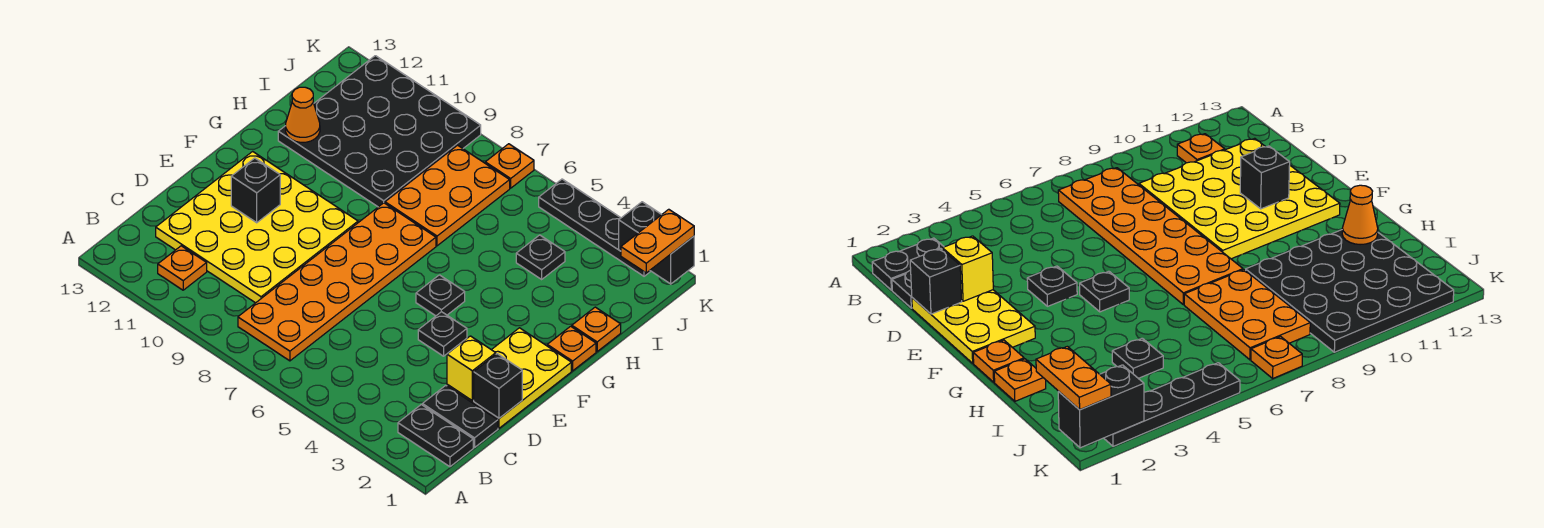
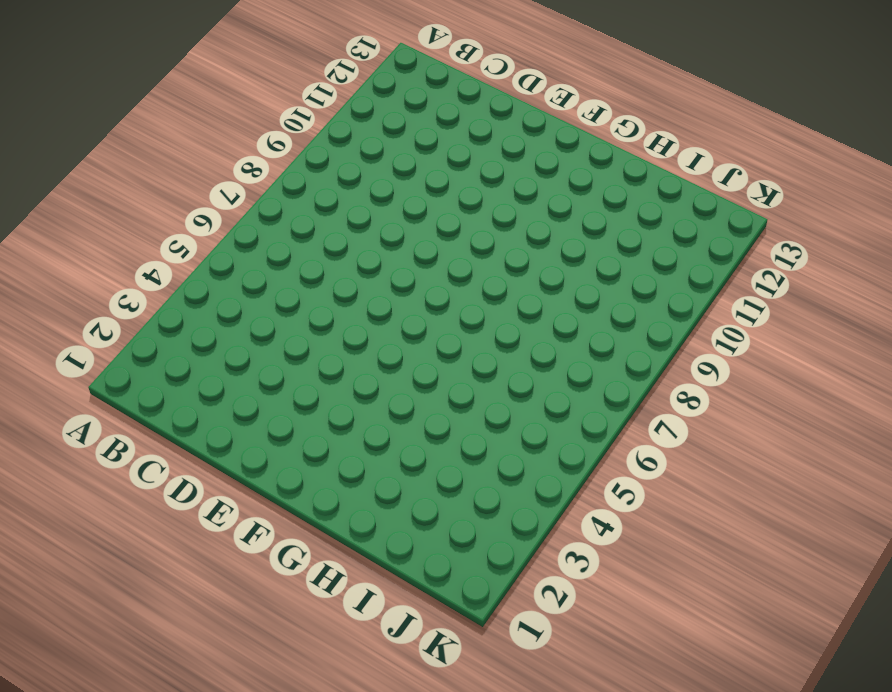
none -> black plate B1:B2 level 1
none -> orange plate B7:G8 level 1
none -> orange plate B11 level 1

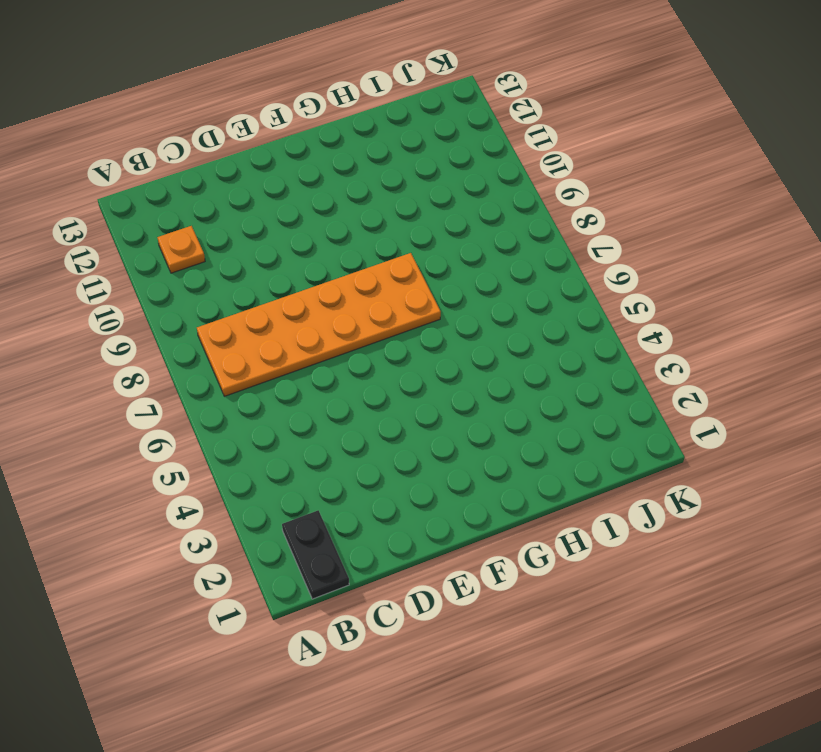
none -> black plate C1:C2 level 1
none -> yellow plate C9:F12 level 1
none -> yellow plate D1:F2 level 1

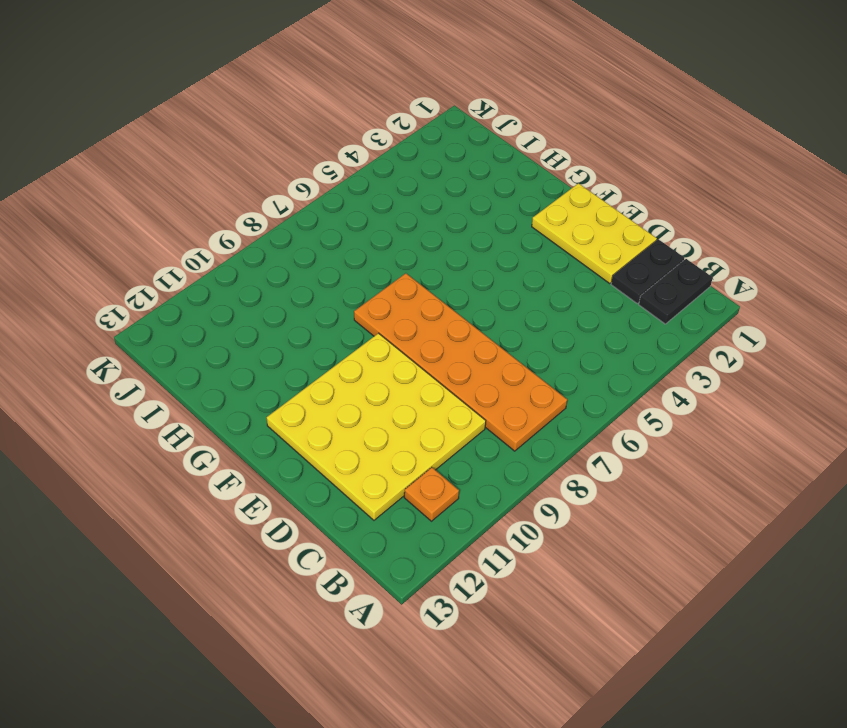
none -> black plate E4 level 1
none -> black plate F5 level 1
none -> orange plate G1 level 1

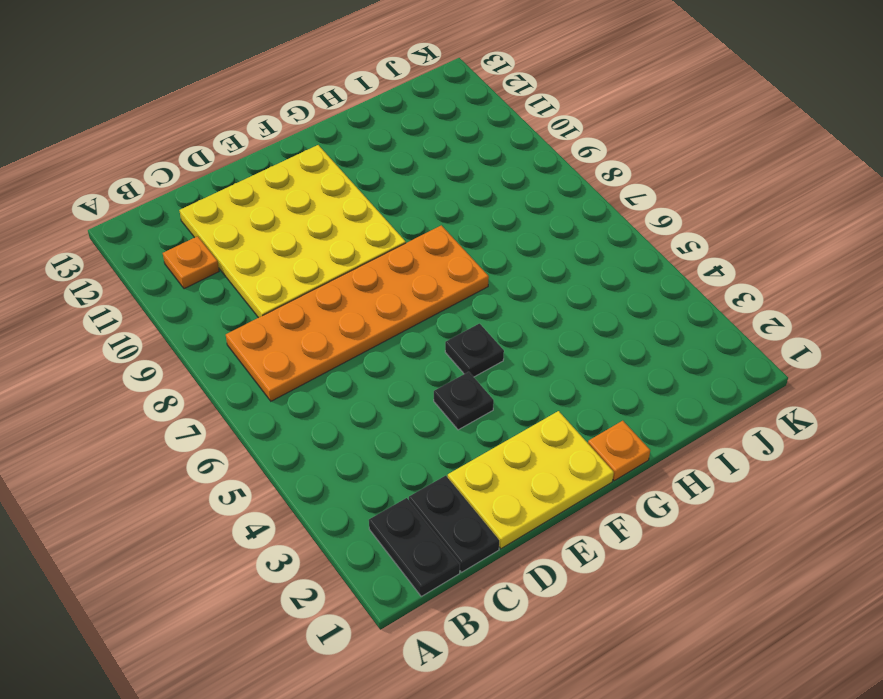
none -> orange plate H1 level 1
none -> orange plate H7:J8 level 1
none -> black plate H9:K12 level 1

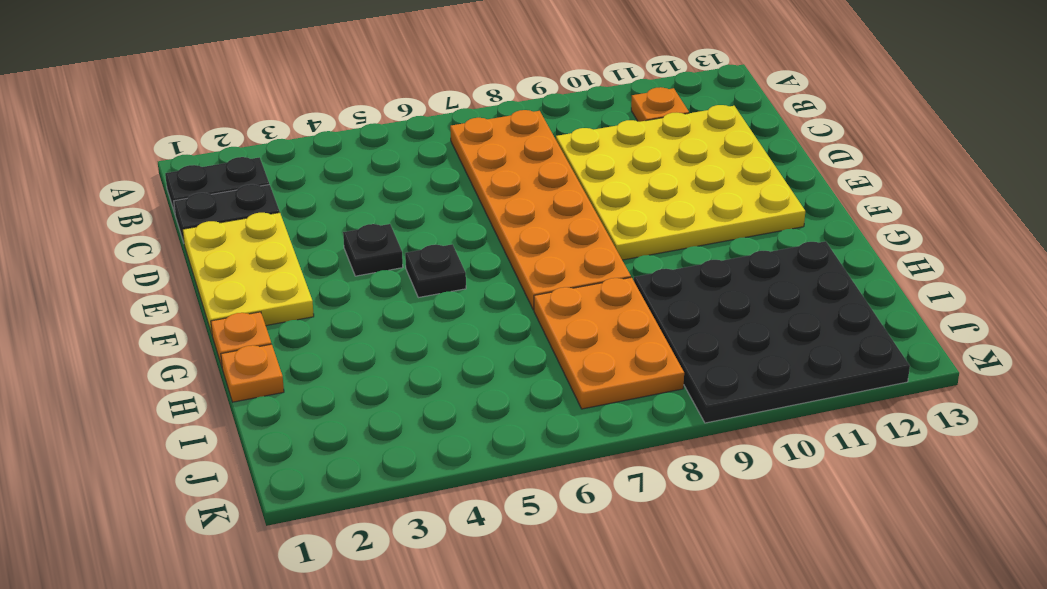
none -> black plate I4 level 1
none -> black plate K2:K5 level 1
none -> orange plate K7 level 1

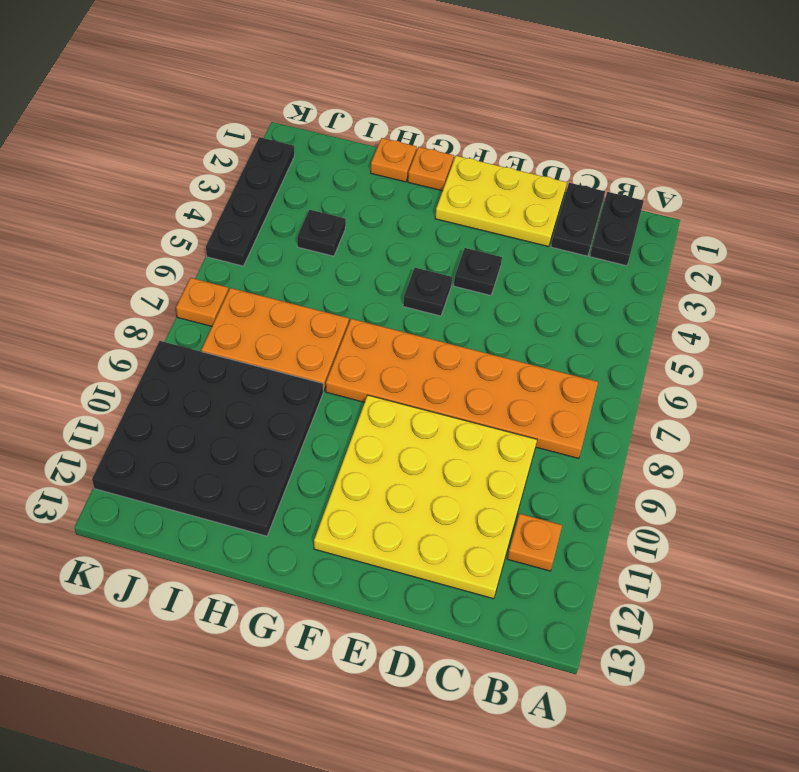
none -> black brick D1 level 2
none -> yellow brick D2 level 2
none -> black brick E11 level 2

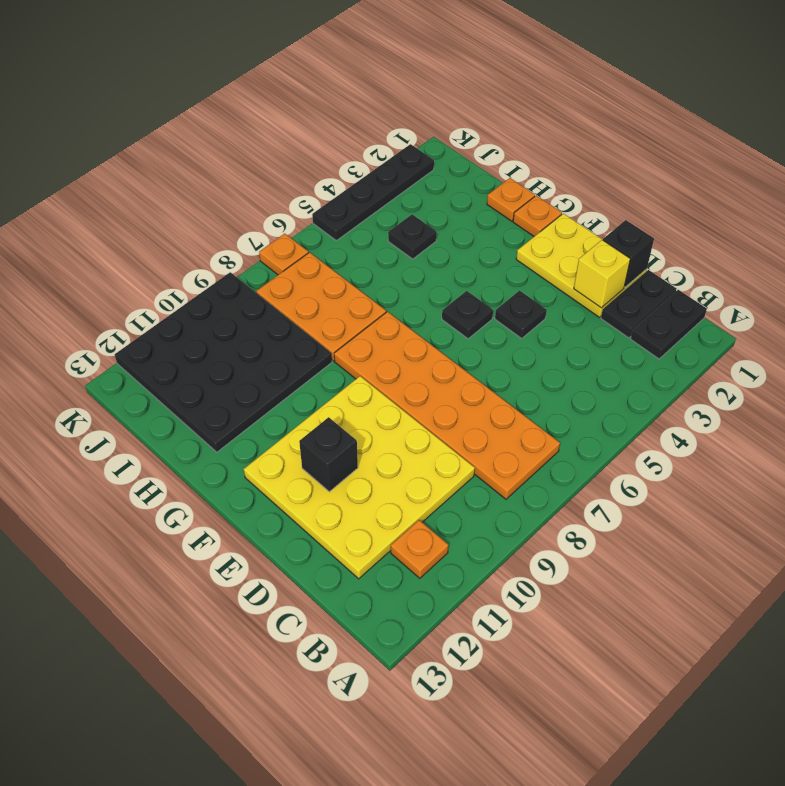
none -> orange cone H12 level 2
none -> black brick K1:K2 level 2
none -> orange plate J1:K1 level 3

